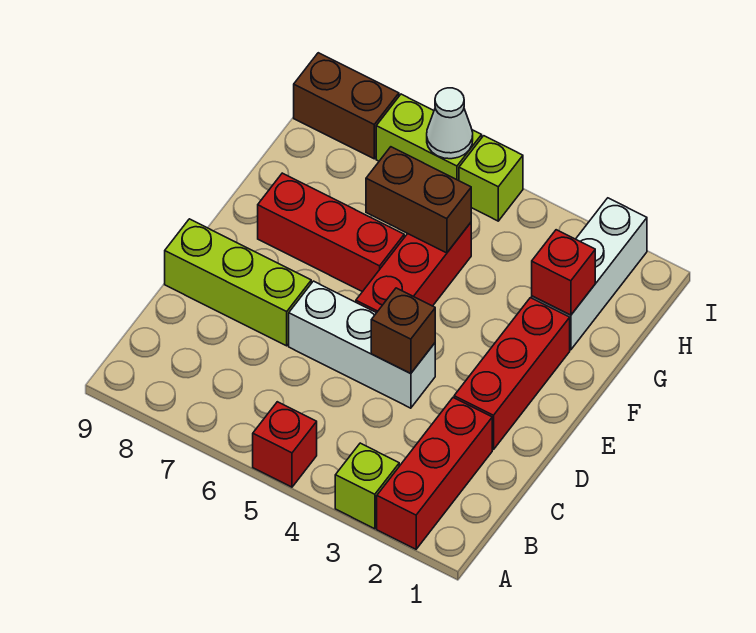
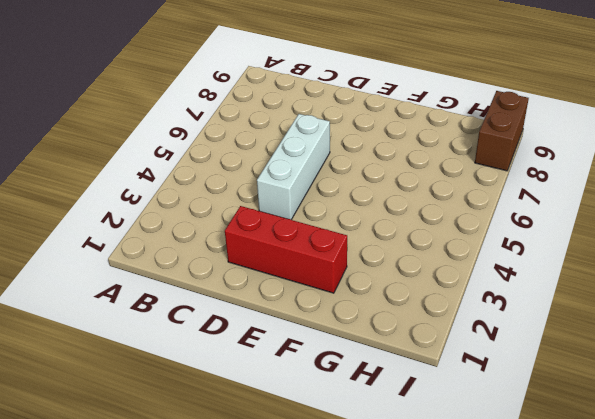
none -> red brick A2:C2 level 1
none -> lime brick A3 level 1
none -> red brick A5 level 1

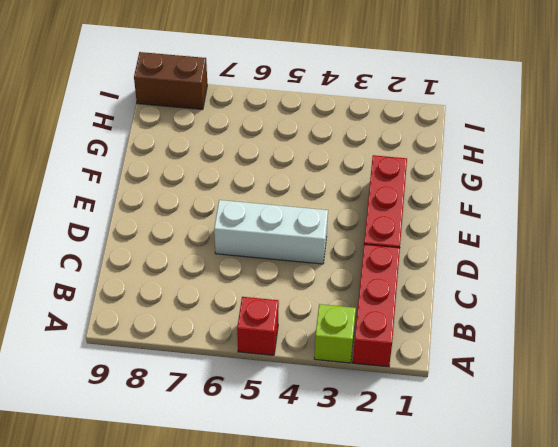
none -> lime brick D7:D9 level 1
none -> red brick E5:G5 level 1
none -> red brick F6:F8 level 1

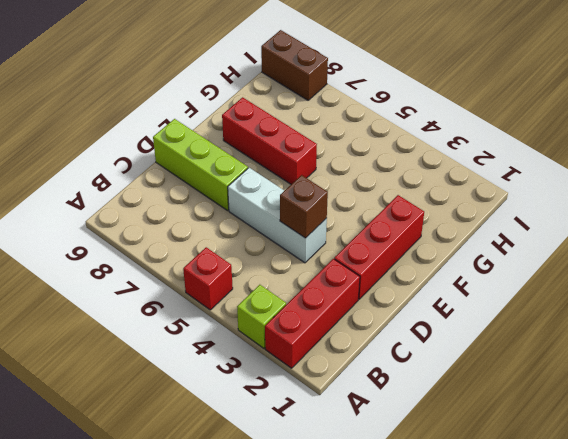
none -> red brick E5:G5 level 1
none -> white brick G2:I2 level 1
none -> lime brick I5 level 1

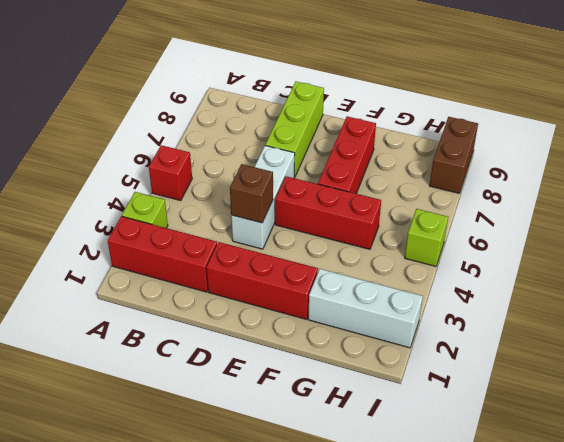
none -> lime brick I6:I7 level 1
none -> red brick G2 level 2
none -> brown brick G5:G6 level 2

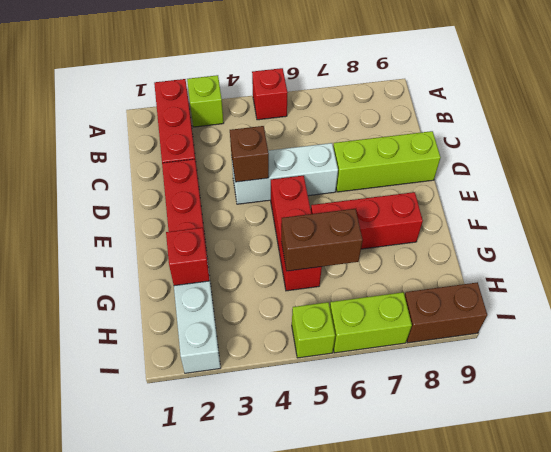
none -> white cone I6 level 2

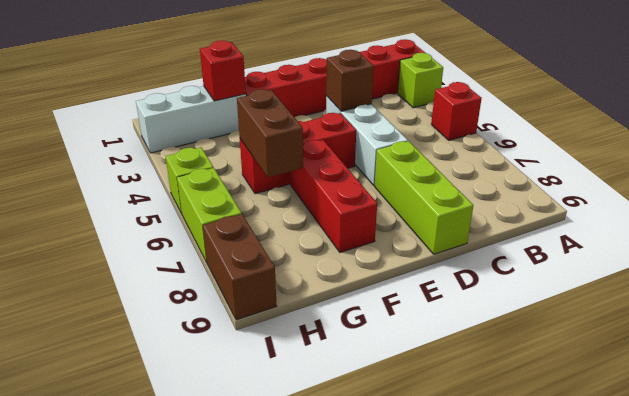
none -> white cone I6 level 2

